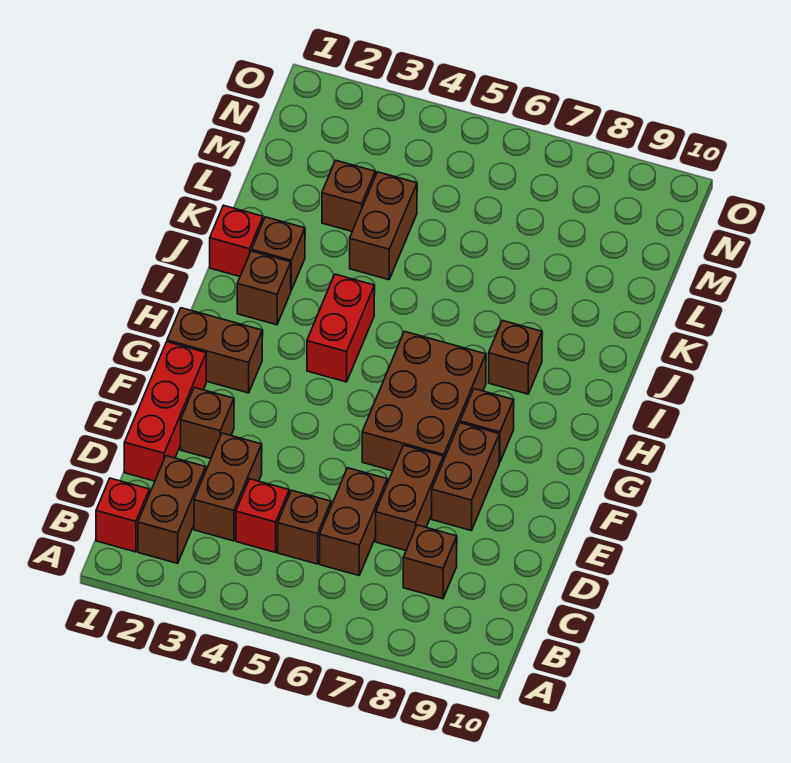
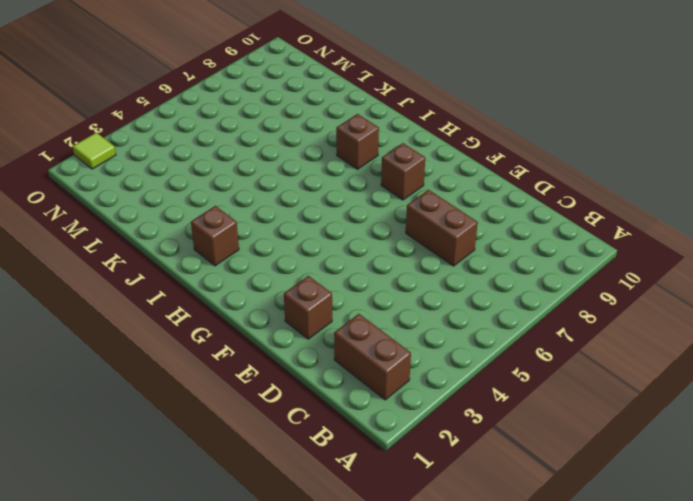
lime tile O2 level 1 -> none
none -> red brick B1 level 1
none -> brown brick C3:D3 level 1
none -> red brick C4 level 1

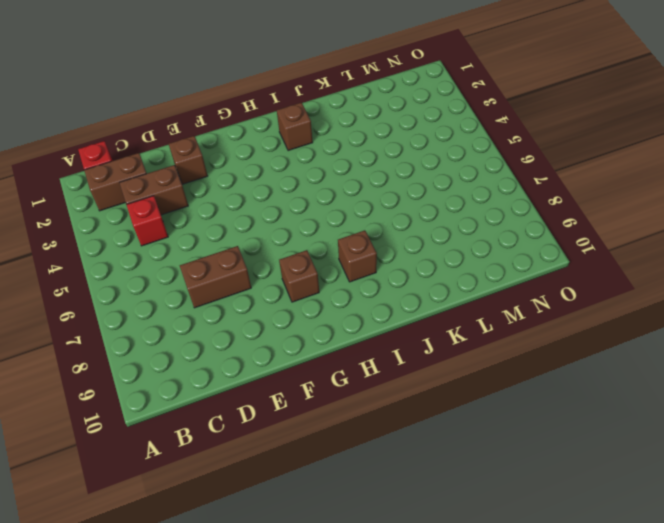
none -> brown brick C5 level 1
none -> brown brick C6:D6 level 1
none -> brown brick C8 level 1

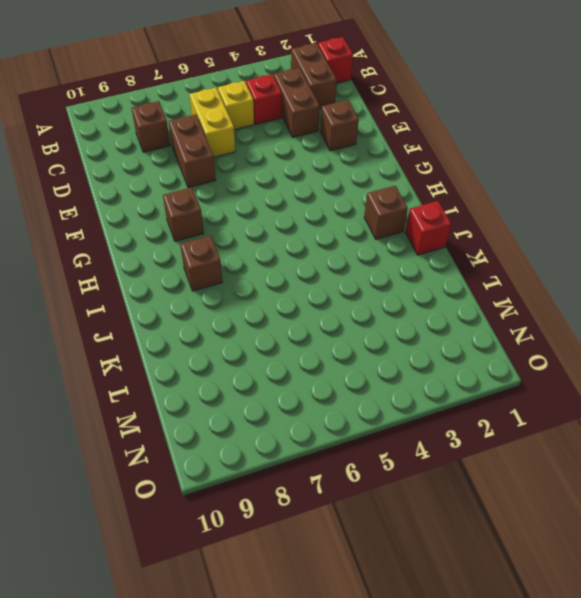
yellow brick C5 level 1 -> brown brick C5 level 1
yellow brick C6:D6 level 1 -> brown brick C6:D6 level 1
none -> red brick D1:F1 level 1
none -> brown brick E8:F8 level 1
none -> brown brick F6:H7 level 1

